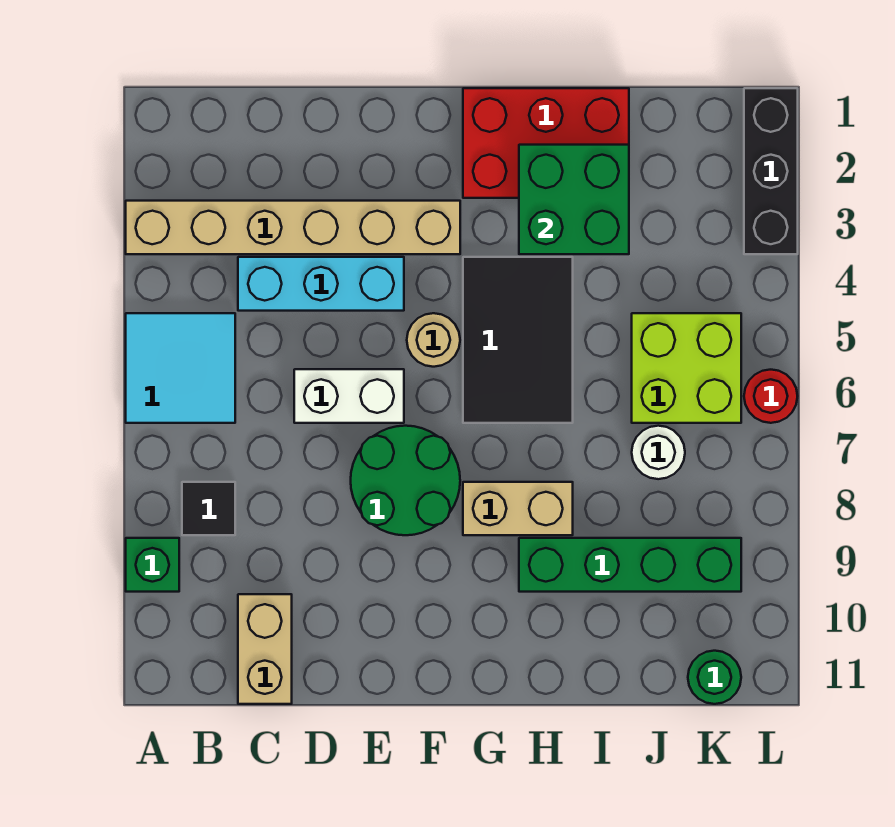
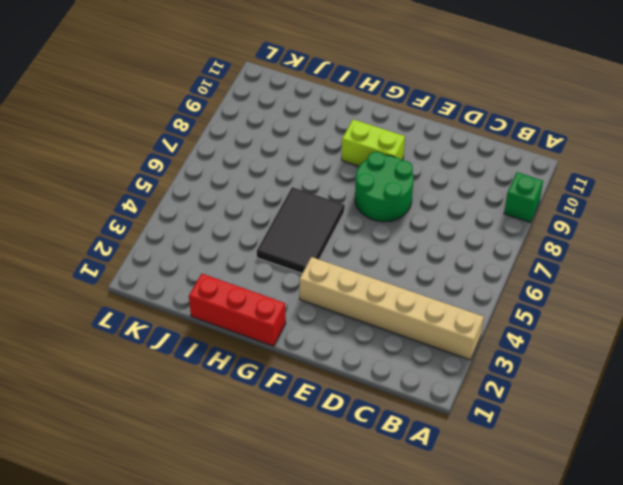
lime brick F9:G9 level 1 -> none
red brick G1:I1 level 1 -> red brick G1:I2 level 1
none -> cyan tile A5:B6 level 1
none -> black tile B8 level 1
none -> cyan brick C4:E4 level 1

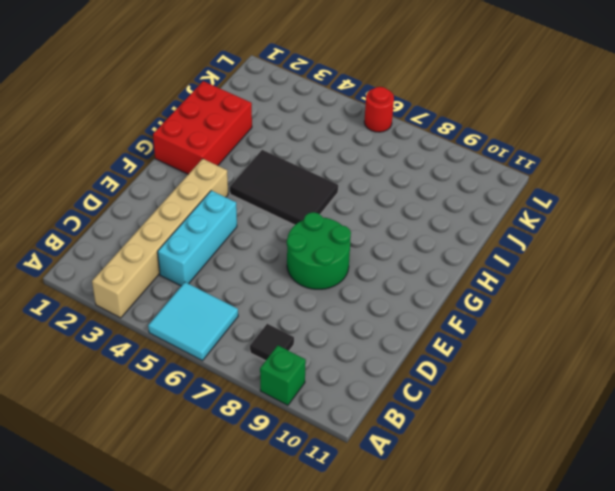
none -> tan brick C10:C11 level 1
none -> white brick D6:E6 level 1
none -> tan round brick F5 level 1

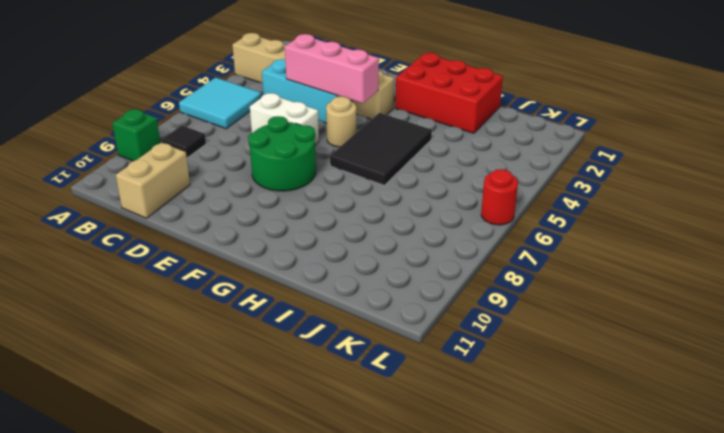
pink brick D4:F4 level 2 -> none
none -> tan brick G8:H8 level 1
none -> green brick H9:K9 level 1
none -> lime brick J5:K6 level 1

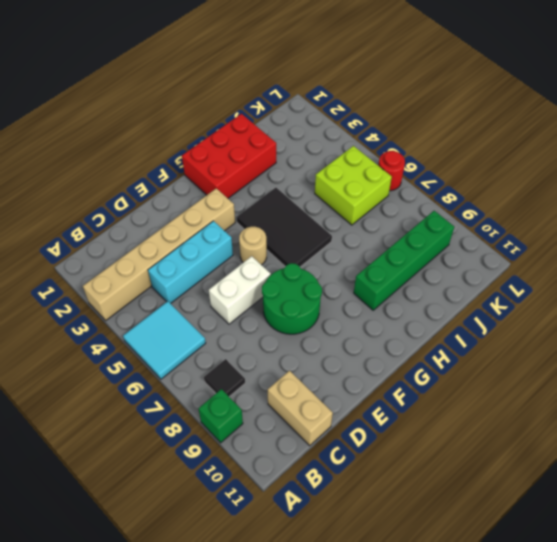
none -> tan brick G8:H8 level 1
none -> white round brick J7 level 1
none -> green round brick K11 level 1

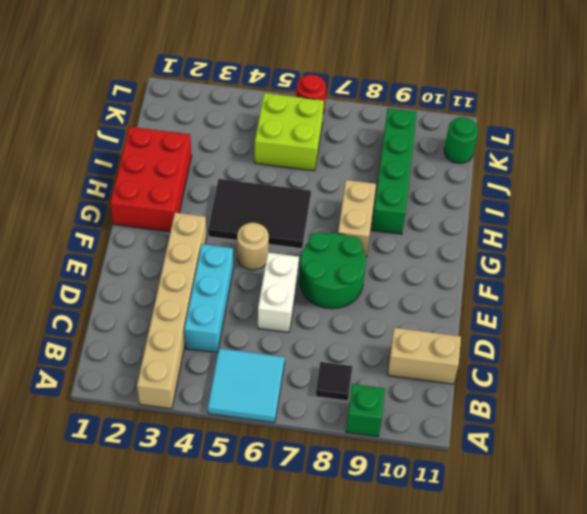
none -> white round brick J7 level 1
none -> black brick L1:L3 level 1
none -> green brick H2:I3 level 2

